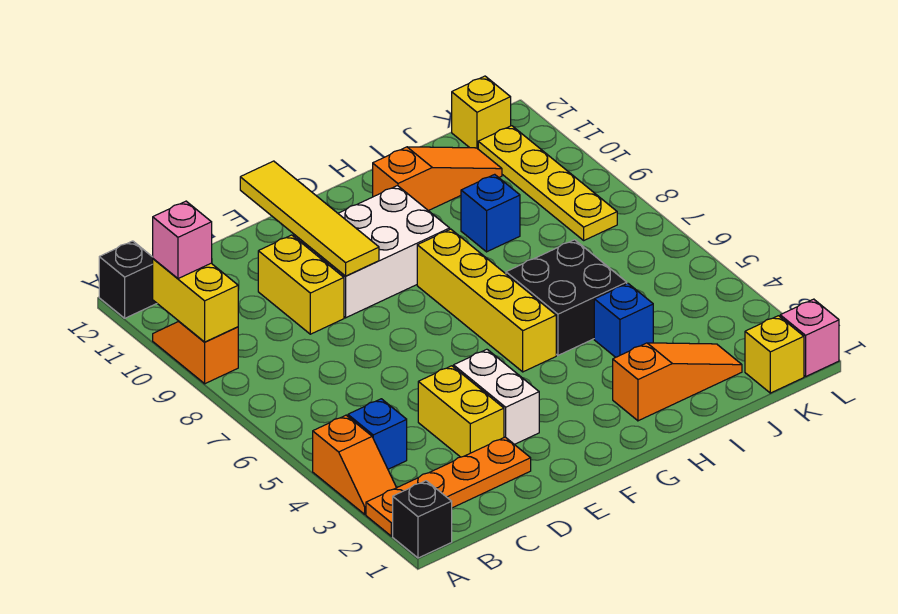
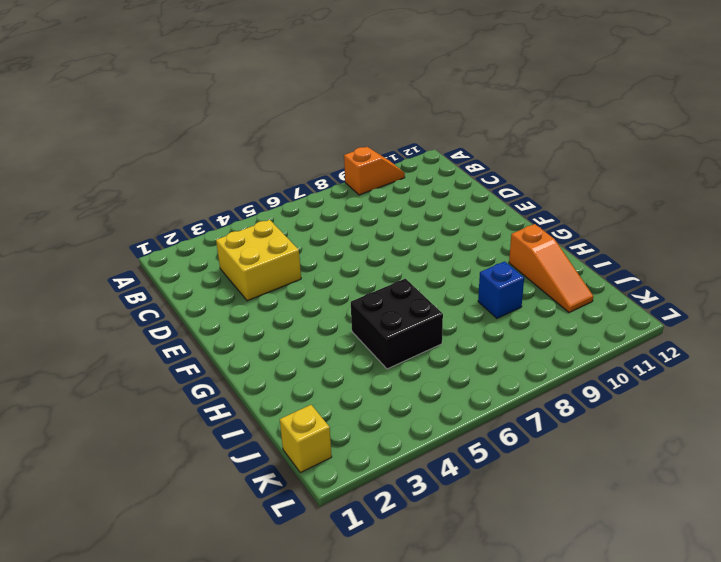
yellow brick C3:D4 level 1 -> yellow brick D3:D4 level 1
none -> black brick A1 level 1
none -> orange plate A2:D2 level 1
none -> orange slope A3:A4 level 1 top 4

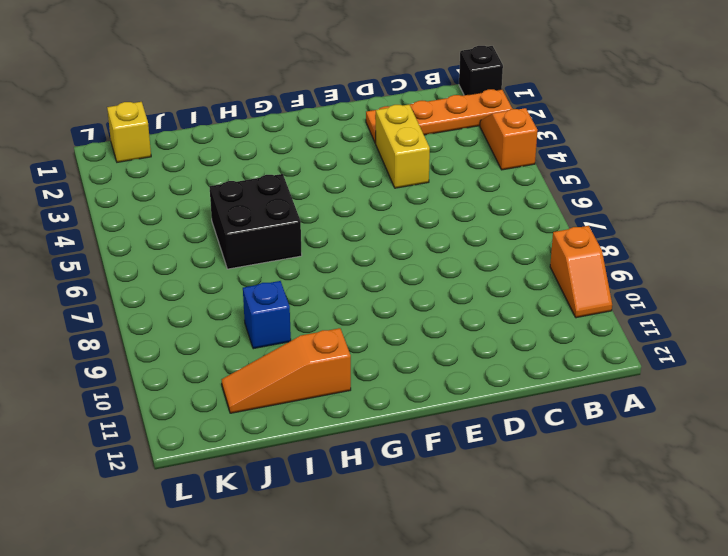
none -> black brick A12 level 1
none -> blue brick B4 level 1
none -> yellow brick D9:D10 level 1

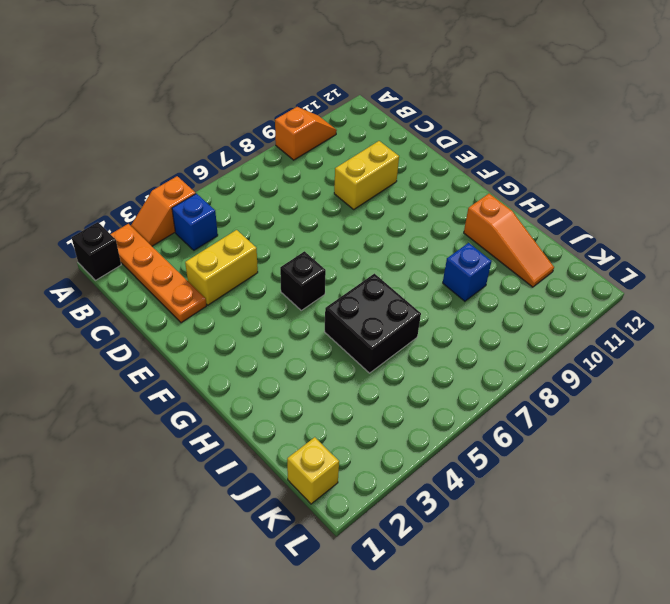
black brick F5 level 1 -> black brick A12 level 1
none -> white brick E3:E4 level 1
none -> white brick E9:G10 level 1
none -> yellow brick G5:G8 level 1

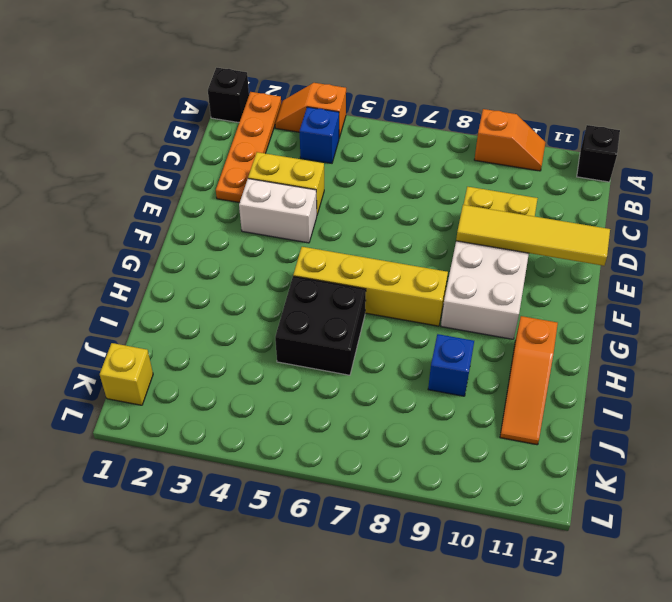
none -> orange slope H2:J2 level 1 top H
none -> blue brick I4 level 1
none -> yellow plate K8:K11 level 1

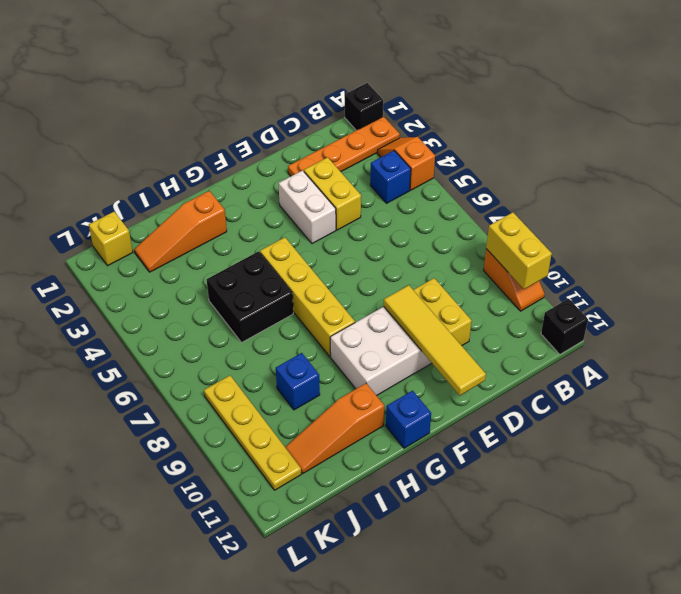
blue brick G12 level 1 -> blue brick I4 level 1
none -> yellow brick K12 level 1
none -> pink brick L1 level 1
none -> pink brick A10 level 3

